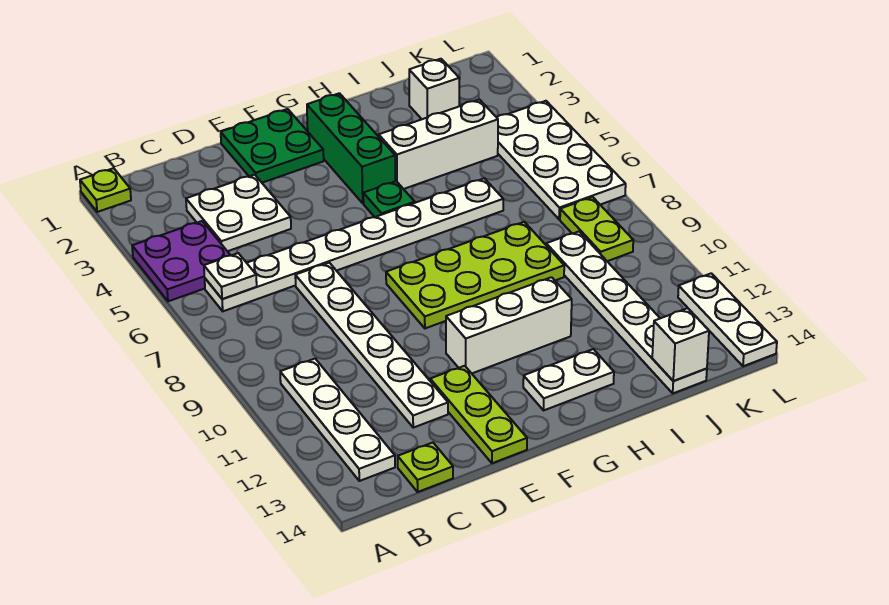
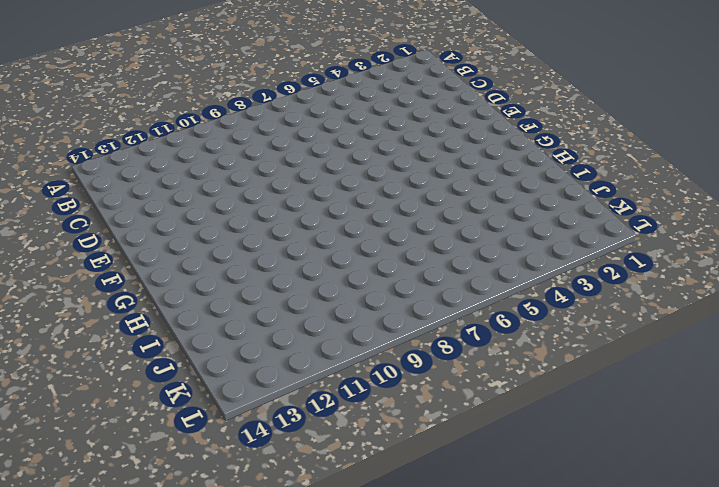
none -> lime plate A1 level 1
none -> purple plate A4:B5 level 1
none -> white plate B6:I6 level 1

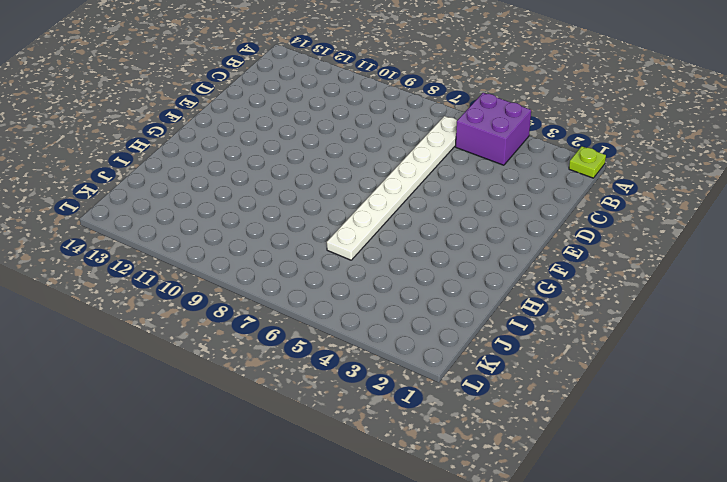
purple brick A4:B5 level 1 -> purple plate A4:B5 level 1
none -> white plate B10:B13 level 1
none -> white plate C3:D4 level 1
none -> lime plate C14 level 1

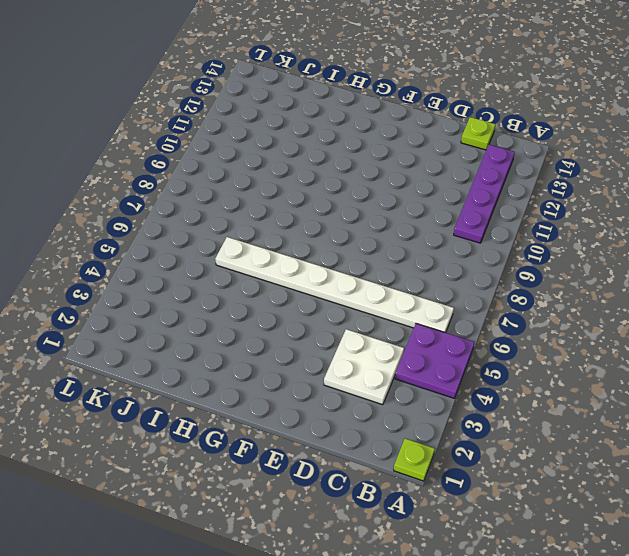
purple plate B10:B13 level 1 -> white plate B10:B13 level 1
none -> white plate D7:D12 level 1
none -> green plate E1:F2 level 1
none -> lime plate E12:E14 level 1

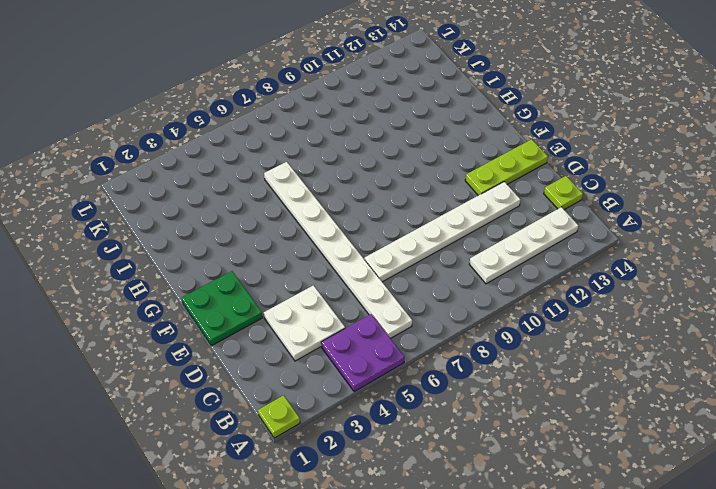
none -> lime plate F8:I9 level 1
none -> white brick F11:H11 level 1
none -> green brick G2:G4 level 1

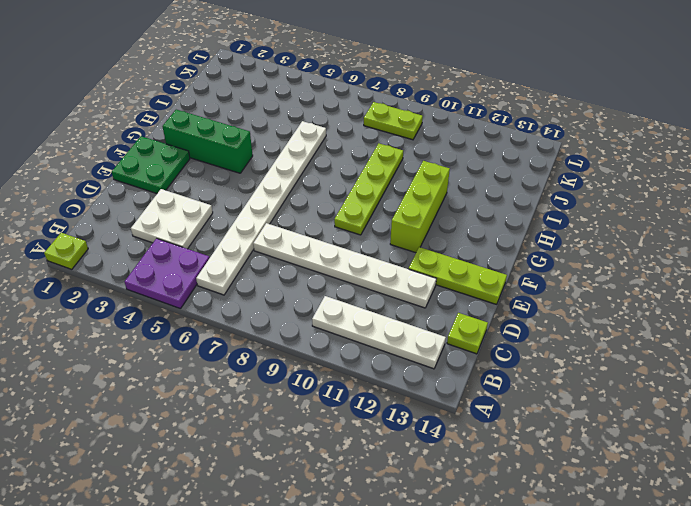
lime plate F9:I9 level 1 -> lime plate F8:I9 level 1
lime brick F11:H11 level 1 -> white brick F11:H11 level 1
none -> green plate G5 level 1
none -> white plate G13:H13 level 1
none -> white brick H4:J4 level 1

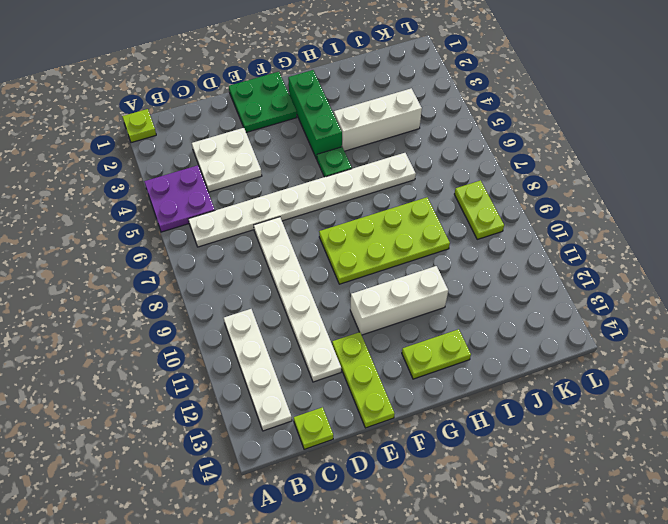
lime plate G13:H13 level 1 -> white plate G13:H13 level 1
none -> white brick J2 level 1
none -> white plate J9:J14 level 1
none -> white plate K4:L7 level 1

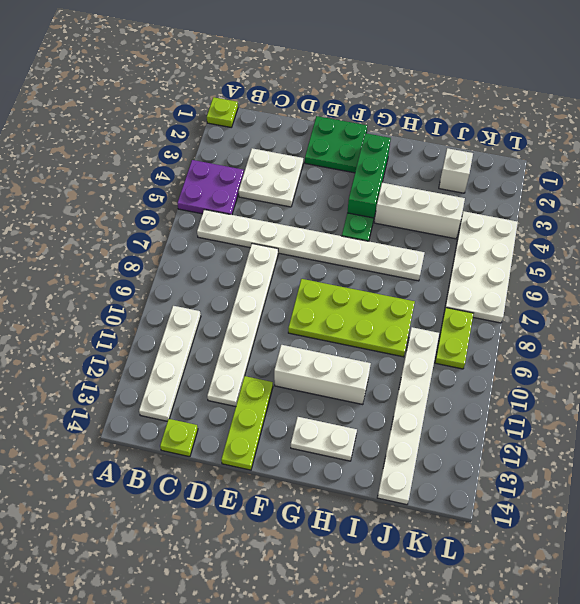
none -> white plate L12:L14 level 1
none -> white plate B6 level 2
none -> white brick J14 level 2

